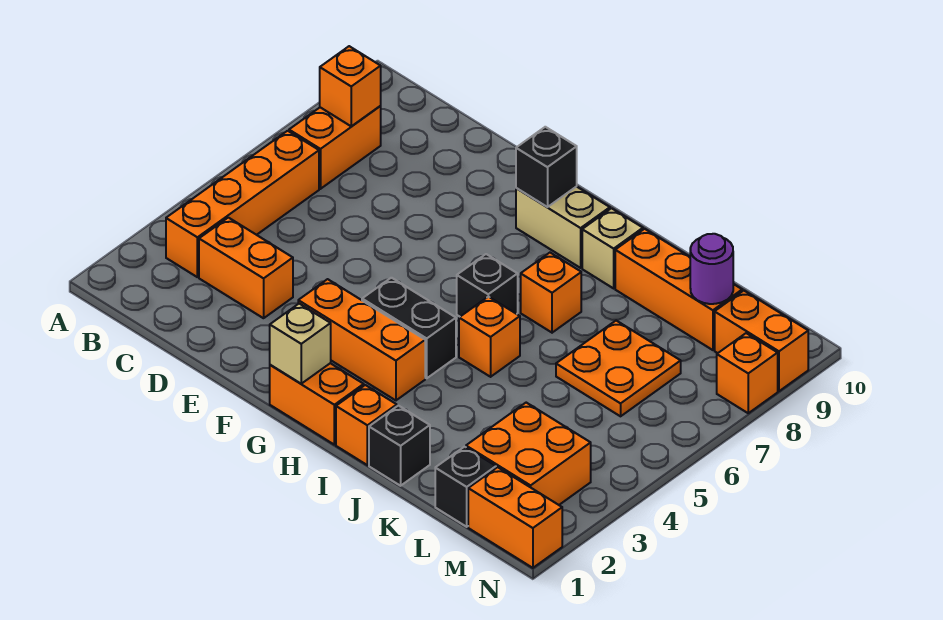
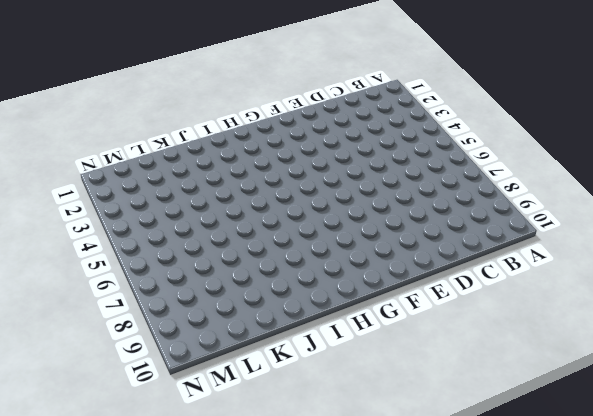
none -> orange brick B3:B6 level 1
none -> orange brick B7:B8 level 1
none -> orange brick C3:D3 level 1

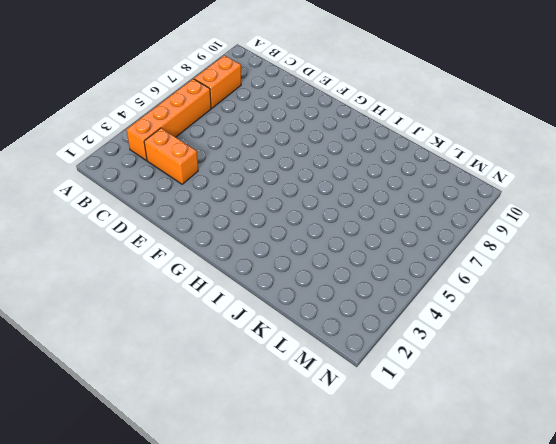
none -> orange brick F3:H3 level 1
none -> orange brick G1:H1 level 1
none -> black brick G4:H4 level 1

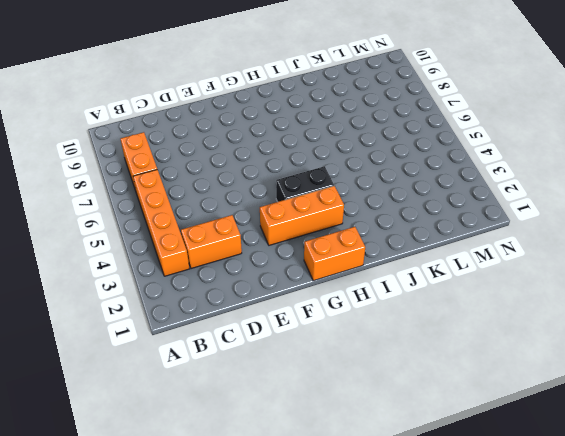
none -> tan brick G9:H9 level 1
none -> black brick H6 level 1
none -> orange brick I1 level 1

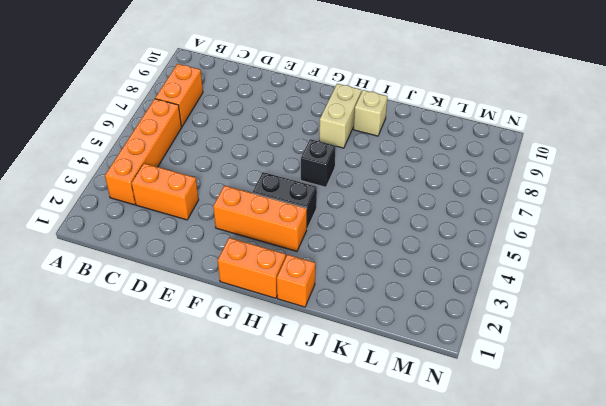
tan brick H8:H9 level 1 -> tan brick G9:H9 level 1
none -> orange brick I5 level 1
none -> orange brick I7 level 1
none -> black brick J1 level 1

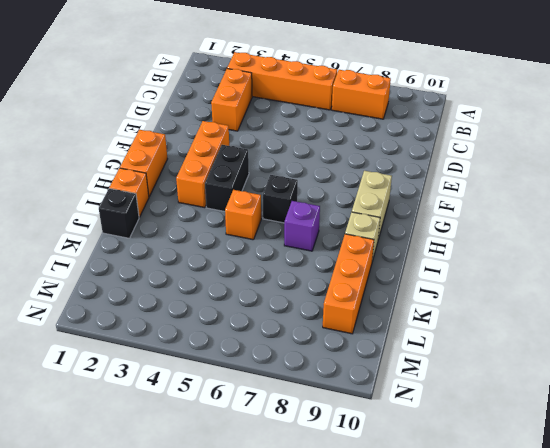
purple brick I7 level 1 -> orange brick I7 level 1
none -> orange plate K6:L7 level 1
none -> black brick L1 level 1
none -> orange brick L2:M3 level 1

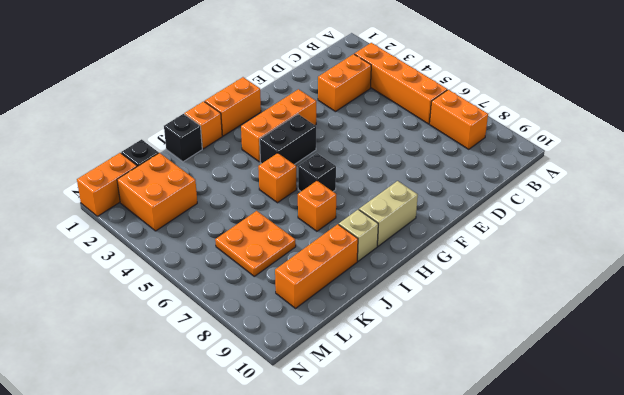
none -> orange brick M9:N9 level 1
none -> orange brick N8 level 1
none -> orange brick B8 level 2

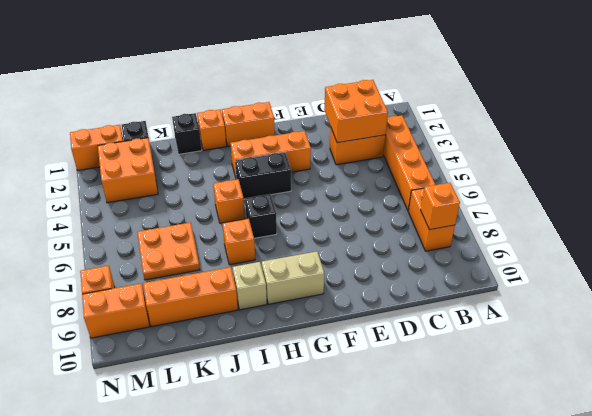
orange brick C2:D3 level 2 -> none
none -> tan brick G1 level 2
none -> black brick G9 level 2
none -> purple round brick L9 level 2

